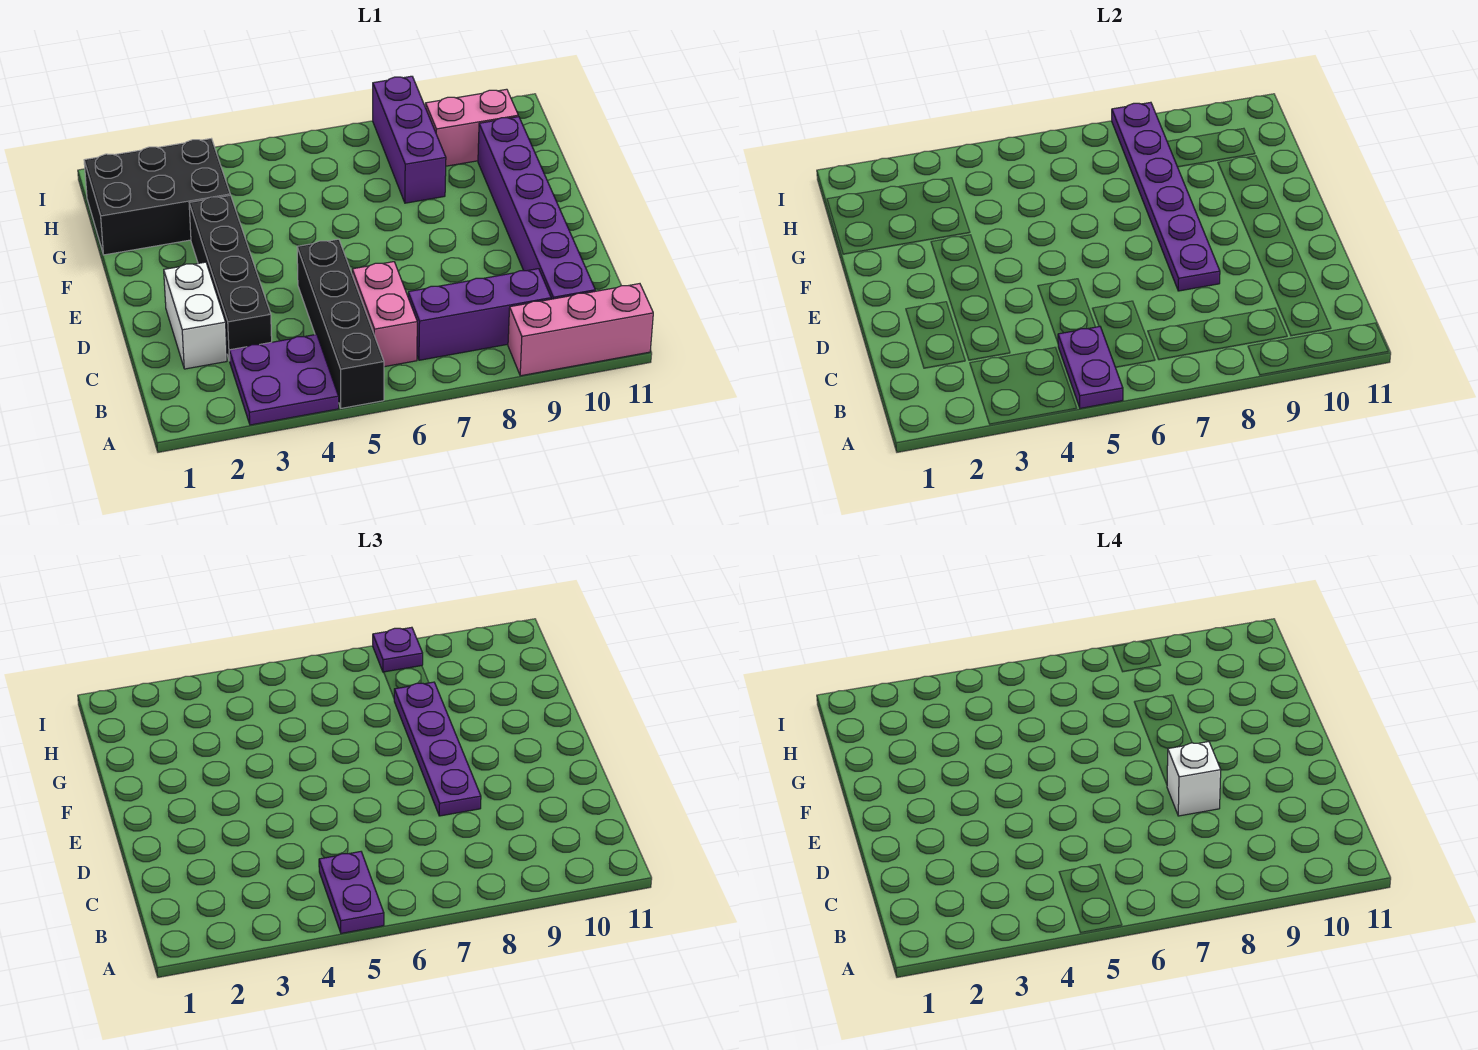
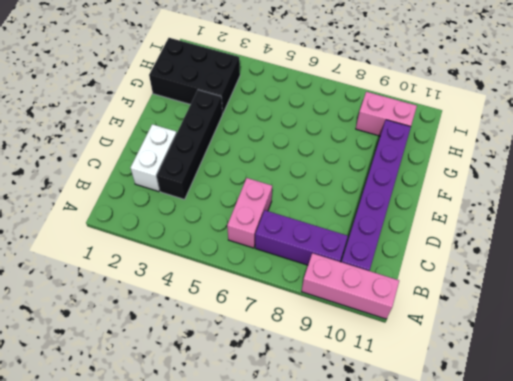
none -> purple plate A3:B4 level 1
none -> black brick A5:D5 level 1
none -> purple brick G8:I8 level 1

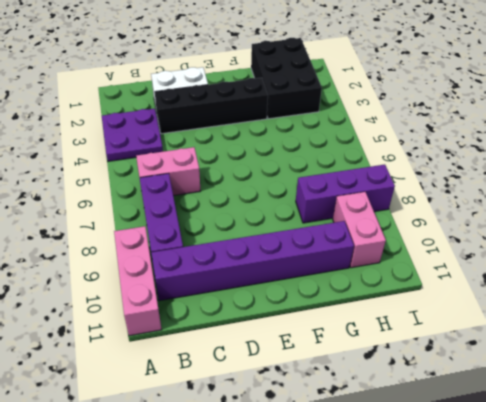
none -> black brick A5:D5 level 1
none -> purple plate A5:B5 level 2
none -> purple plate D8:I8 level 2

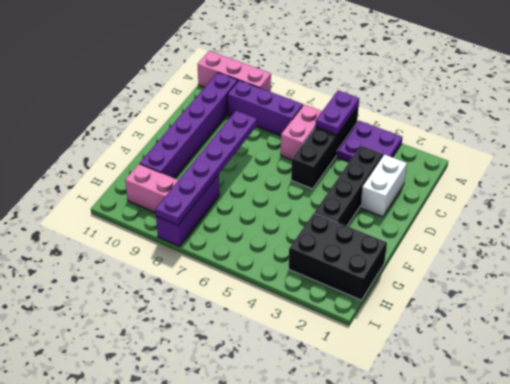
none -> purple plate A5:B5 level 3
none -> purple plate D8:G8 level 3
none -> purple plate I8 level 3

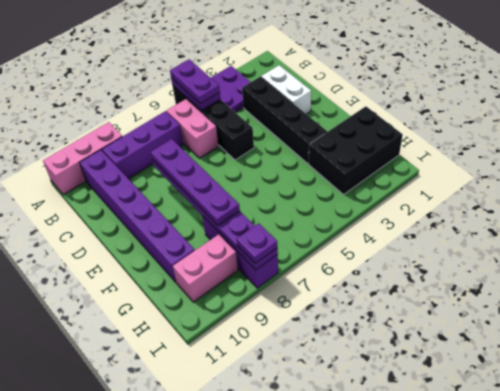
none -> white brick D8 level 4

